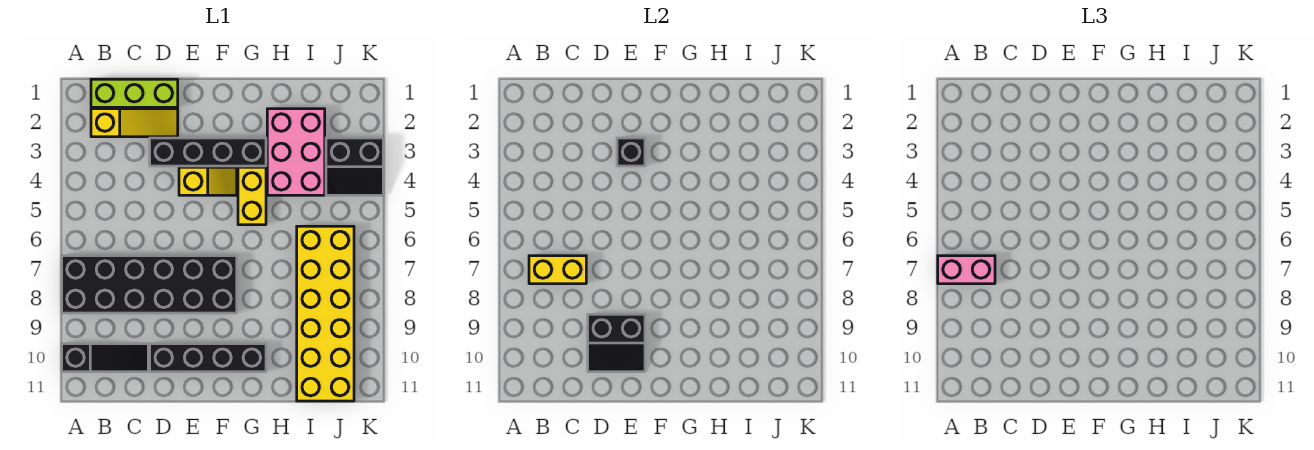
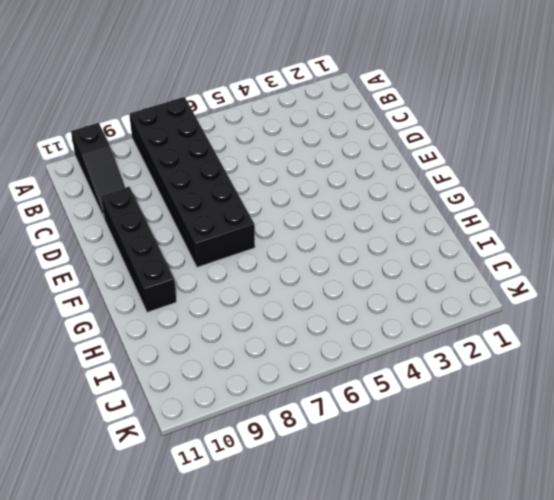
none -> lime brick B1:D1 level 1
none -> yellow slope B2:D2 level 1 top B
none -> black brick D3:G3 level 1

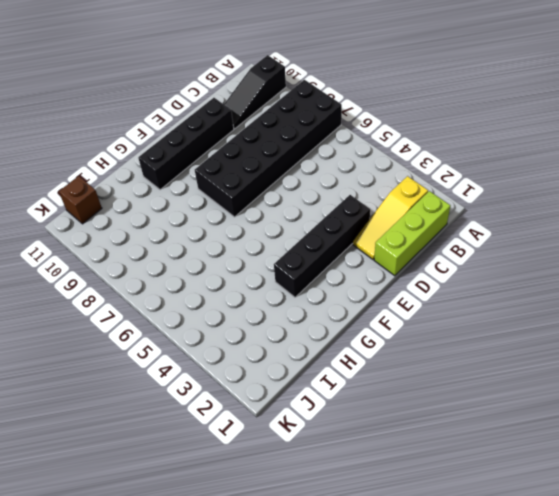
brown brick J11 level 1 -> yellow brick I6:J11 level 1
none -> yellow slope E4:F4 level 1 top E
none -> yellow brick G4:G5 level 1
none -> pink brick H2:I4 level 1

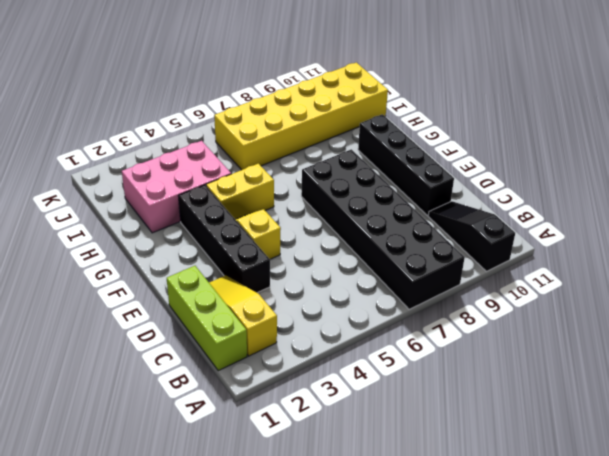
none -> black slope J3:K4 level 1 top 3
none -> yellow brick B7:C7 level 2
none -> black slope D9:E10 level 2 top 9

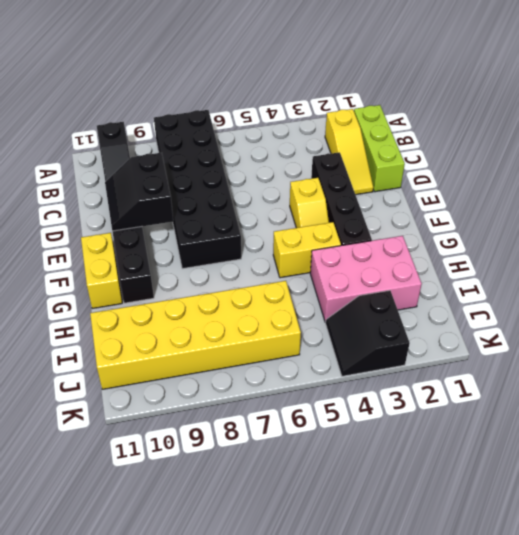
yellow brick F11:G11 level 1 -> yellow brick B7:C7 level 2
none -> black brick E3 level 2
none -> pink brick A7:B7 level 3

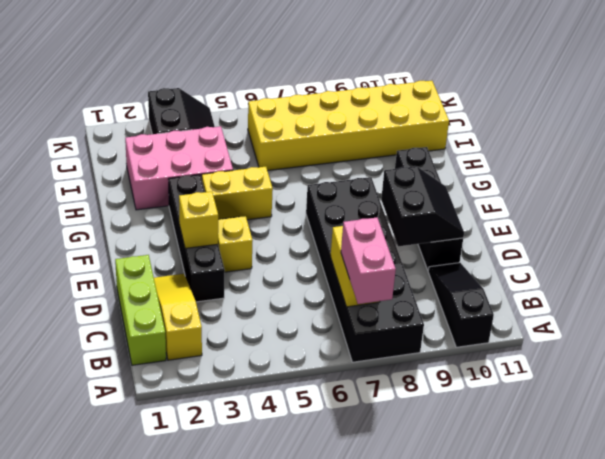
yellow brick E3 level 2 -> black brick E3 level 2

